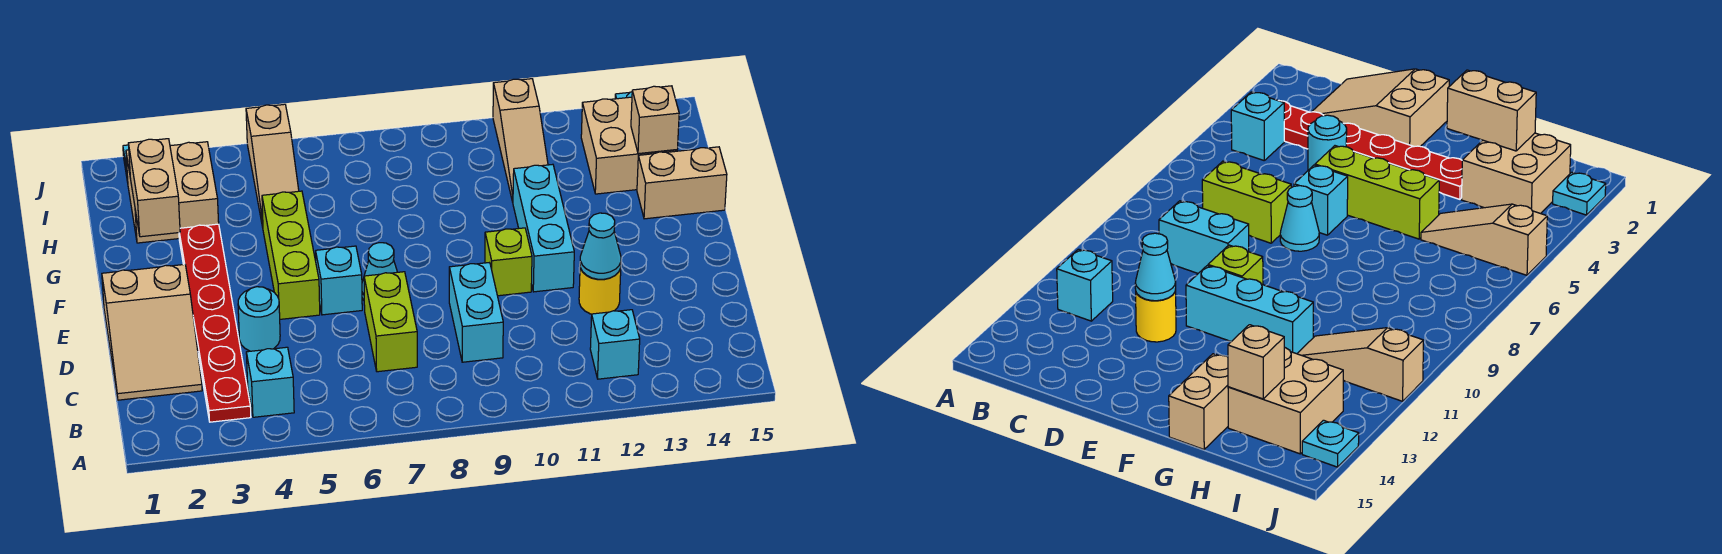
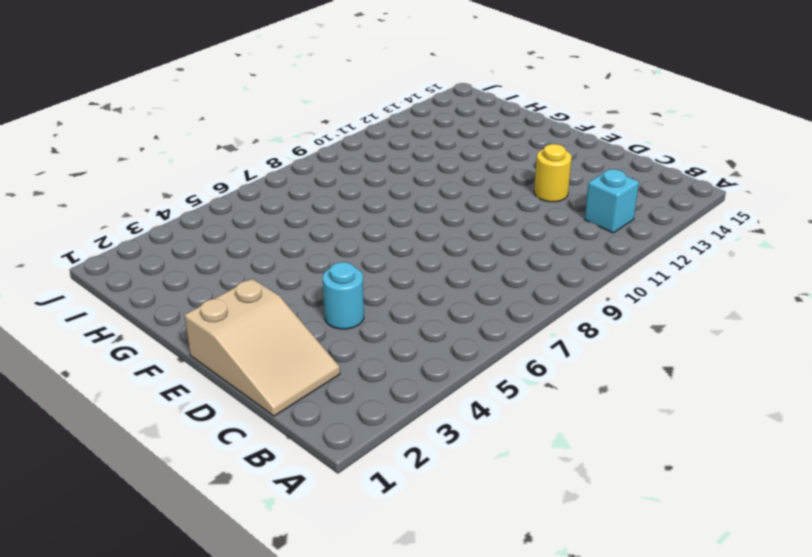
none -> red plate B3:G3 level 1
none -> cyan brick B4 level 1
none -> lime brick C7:D7 level 1

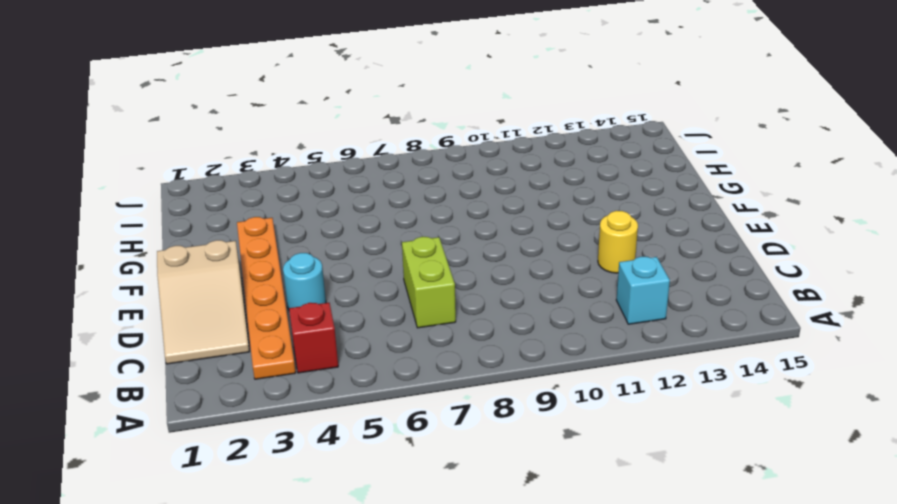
orange plate B3:G3 level 1 -> red plate B3:G3 level 1
red brick B4 level 1 -> cyan brick B4 level 1
none -> cyan brick C9:D9 level 1
none -> lime brick E5:G5 level 1
none -> cyan brick E6 level 1

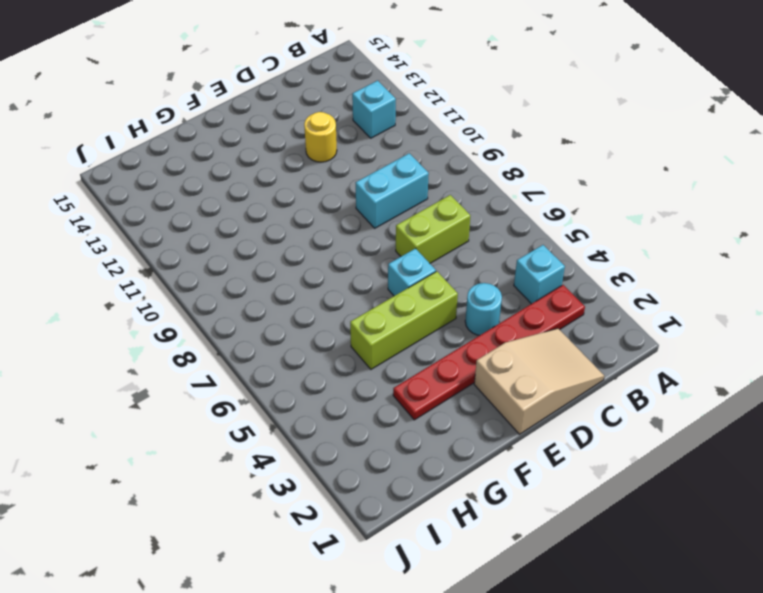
none -> cyan cone E7 level 1
none -> lime brick E10 level 1
none -> cyan brick E11:G11 level 1

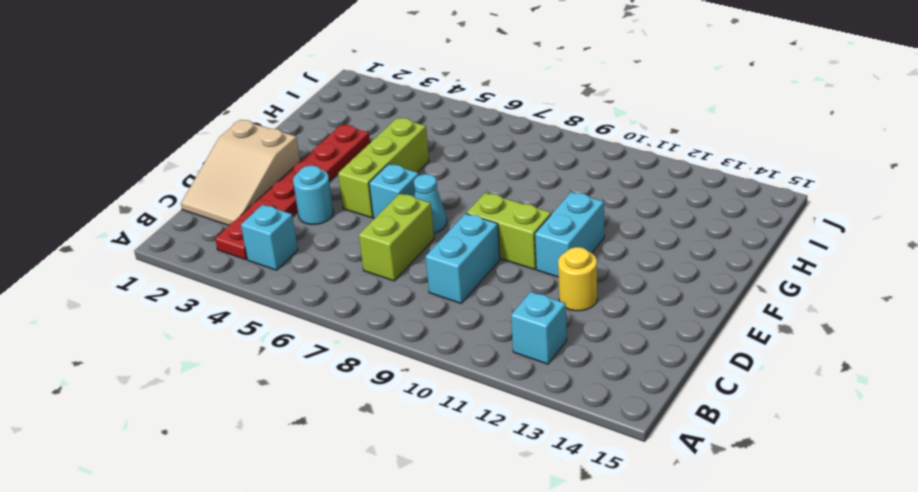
lime brick E9:E10 level 1 -> lime brick E10 level 1
cyan brick E11:F11 level 1 -> cyan brick E11:G11 level 1
none -> tan brick G14:G15 level 1
none -> tan brick H2:I3 level 1
none -> tan slope H5:J5 level 1 top J

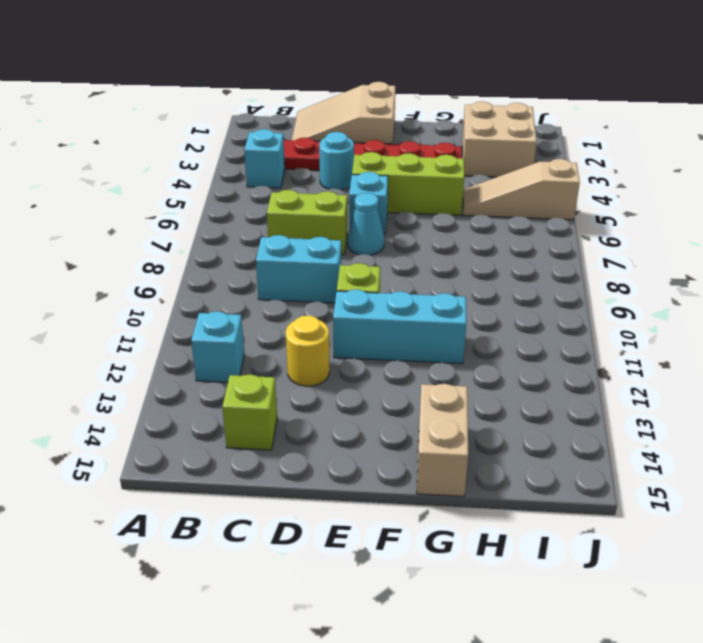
lime brick C14 level 1 -> none
none -> tan slope H11:J11 level 1 top J
none -> tan brick H13:I14 level 1
none -> cyan plate J2 level 1

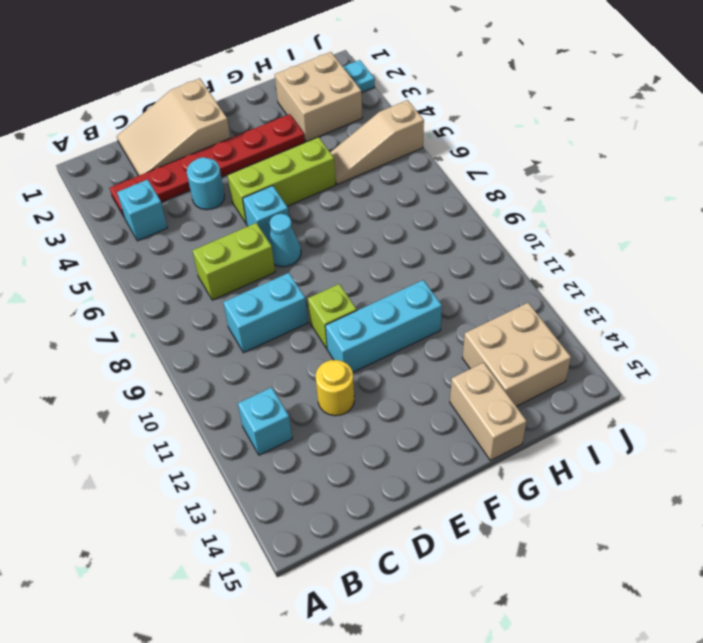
none -> tan slope H11:J11 level 1 top J
none -> cyan plate J14 level 1
none -> cyan cone D12 level 2

